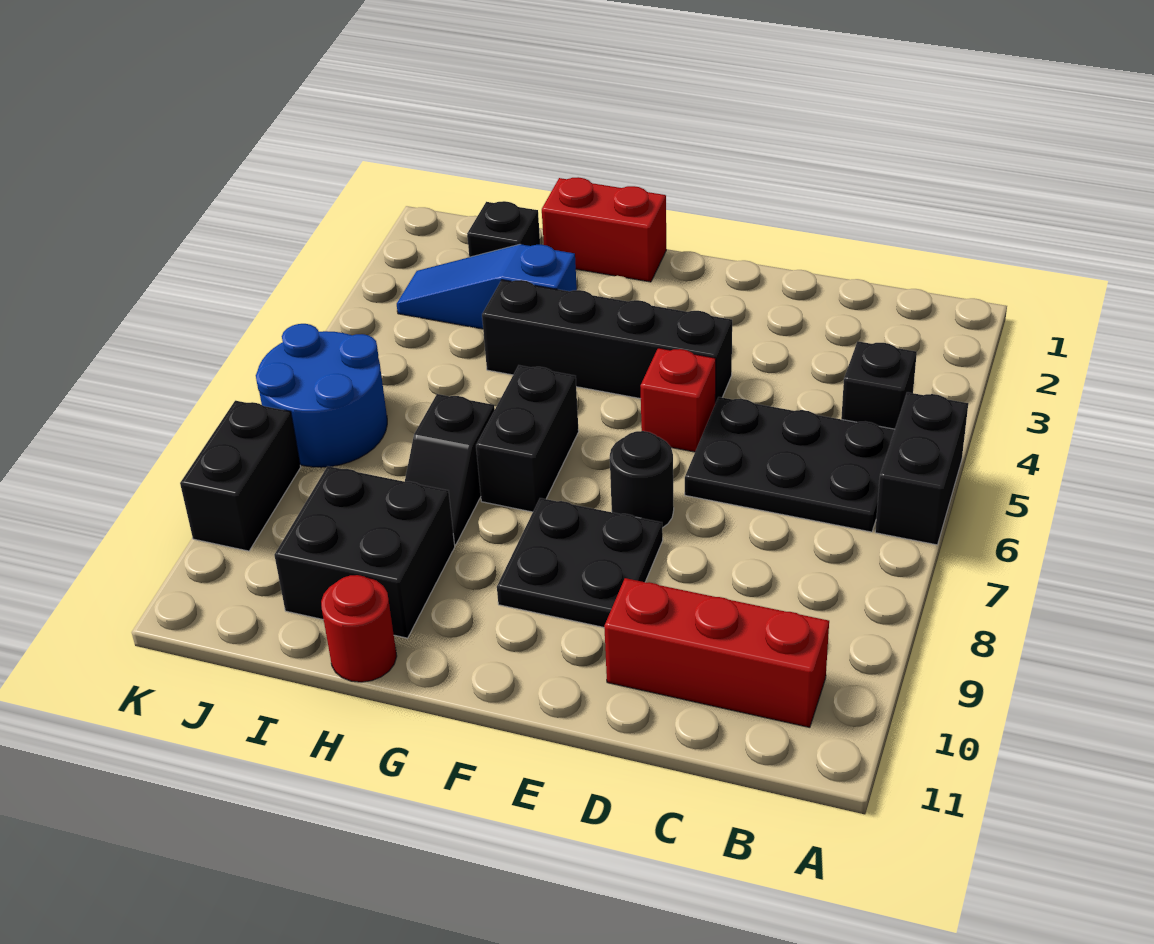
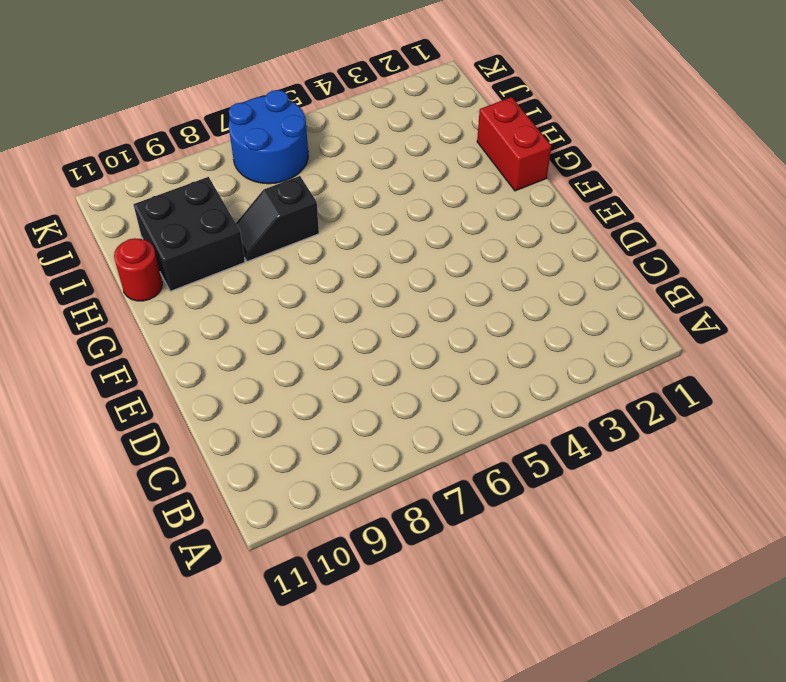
none -> black brick A5:A6 level 1
none -> black brick B4 level 1
none -> black plate B5:D6 level 1

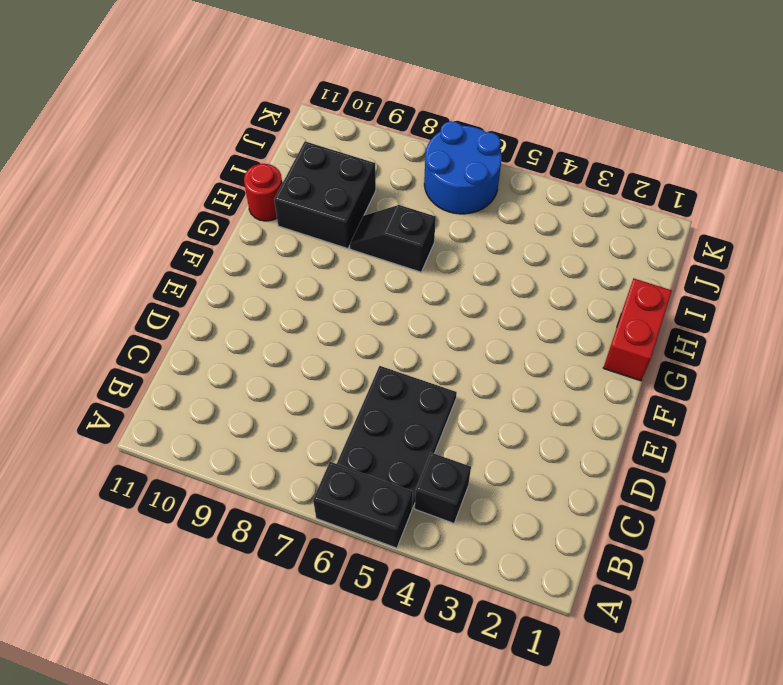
none -> red brick B10:D10 level 1
none -> black brick E4:H4 level 1
none -> red brick E5 level 1

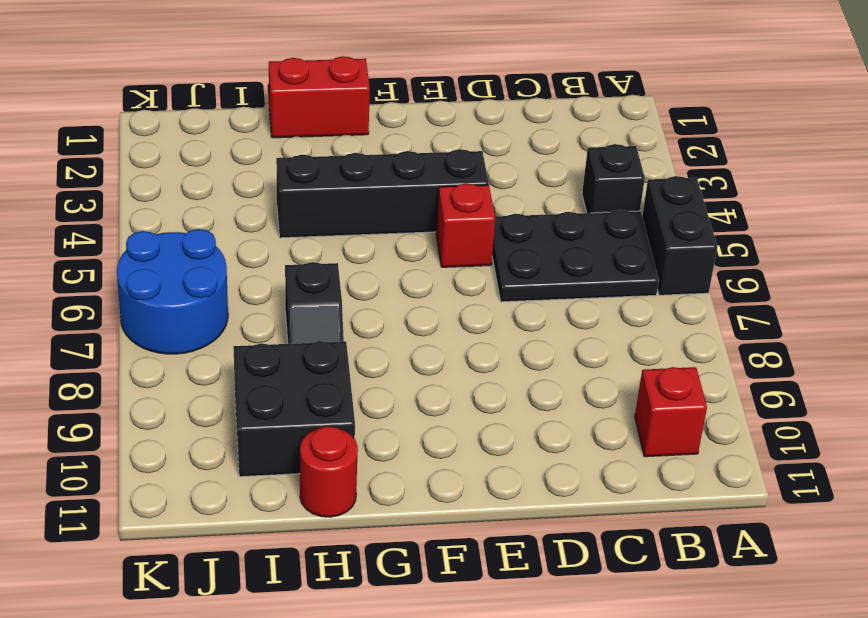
red brick B10 level 1 -> red brick B10:D10 level 1
none -> black round brick E7 level 1
none -> black plate E8:F9 level 1
none -> black brick G6:G7 level 1

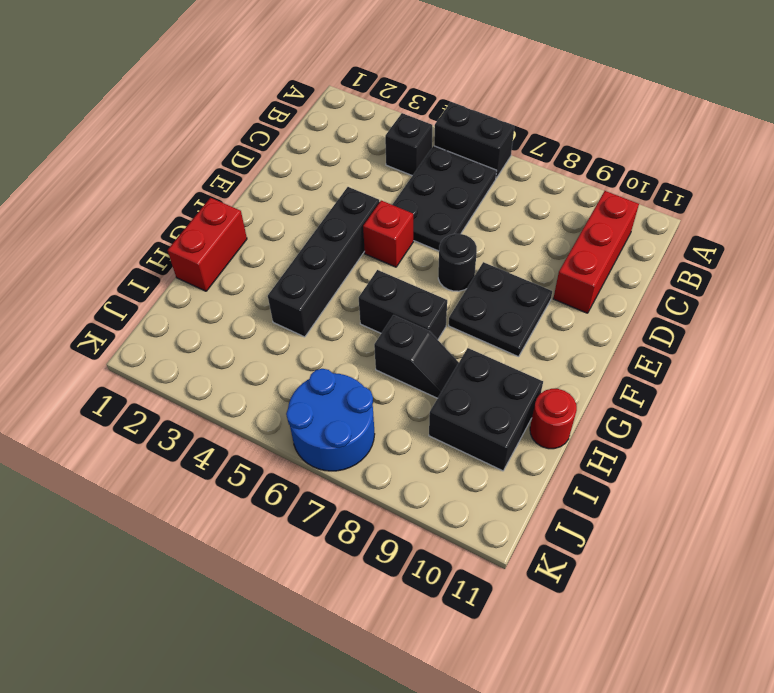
none -> blue slope H3:J3 level 1 top H
none -> black brick I2 level 1
none -> black brick K8:K9 level 1

